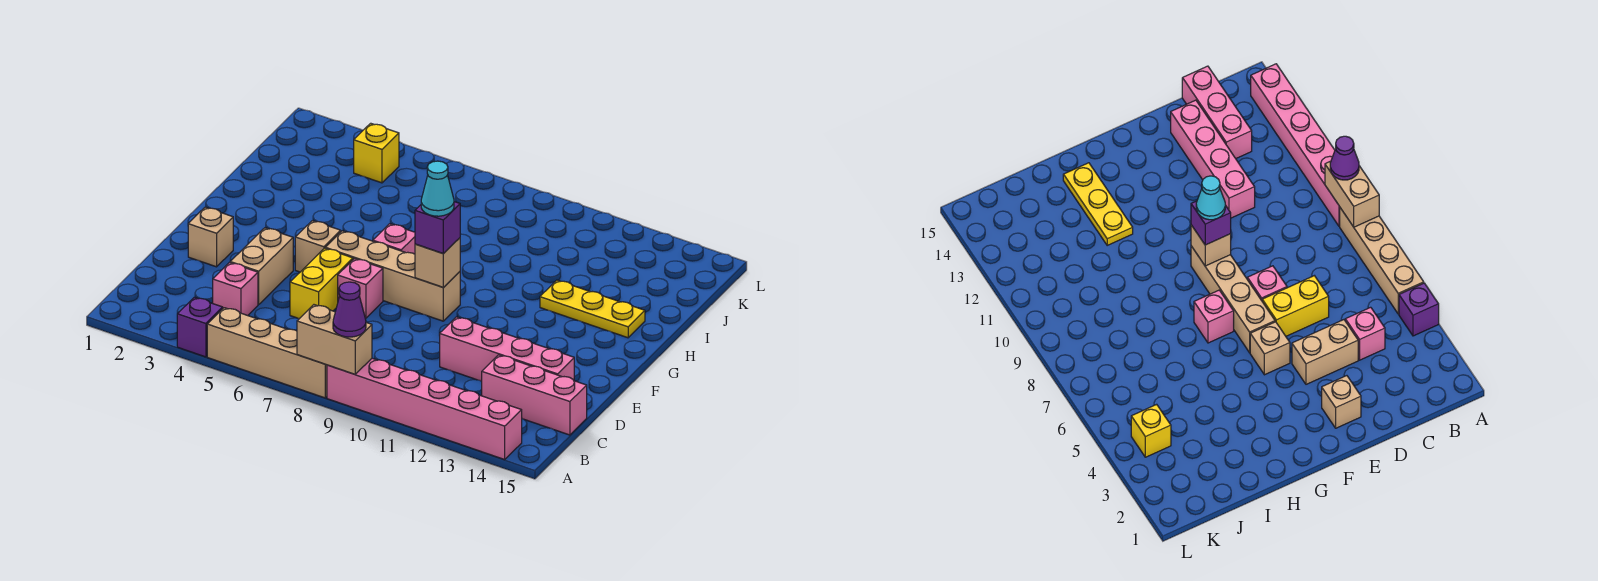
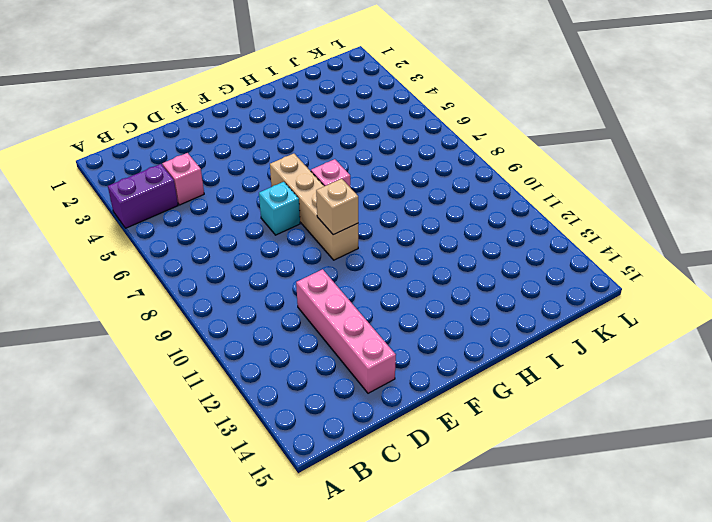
purple brick A4:B4 level 1 -> purple brick A4 level 1
cyan brick E7 level 1 -> pink brick E7 level 1
none -> tan brick A5:A8 level 1
none -> pink brick A9:A14 level 1
none -> pink brick C13:C15 level 1

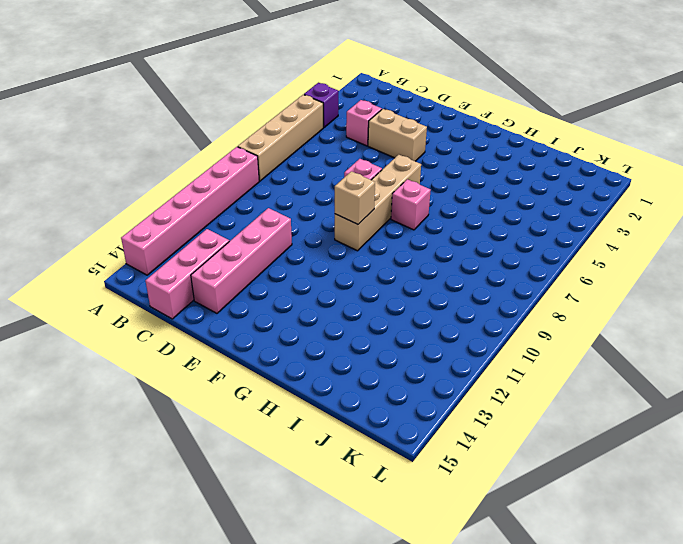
none -> yellow brick D6:E6 level 1
none -> tan brick E2 level 1
none -> tan brick F5 level 1

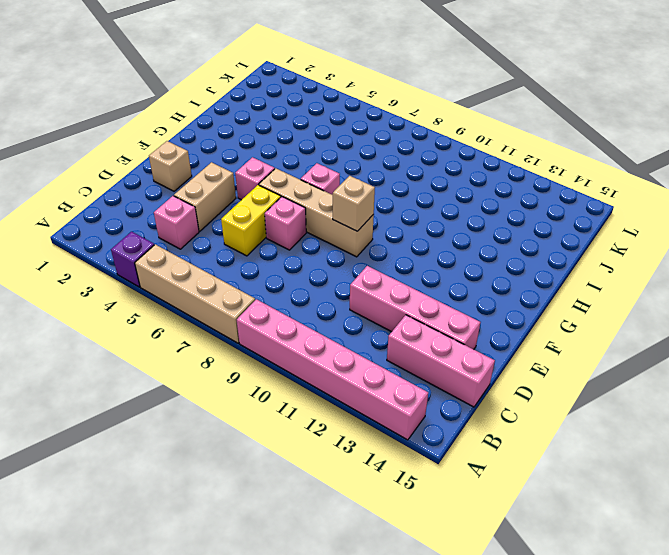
pink brick F5 level 1 -> tan brick F5 level 1
none -> yellow plate H12:H14 level 1
none -> yellow brick K4 level 1
none -> tan brick A8:A9 level 2

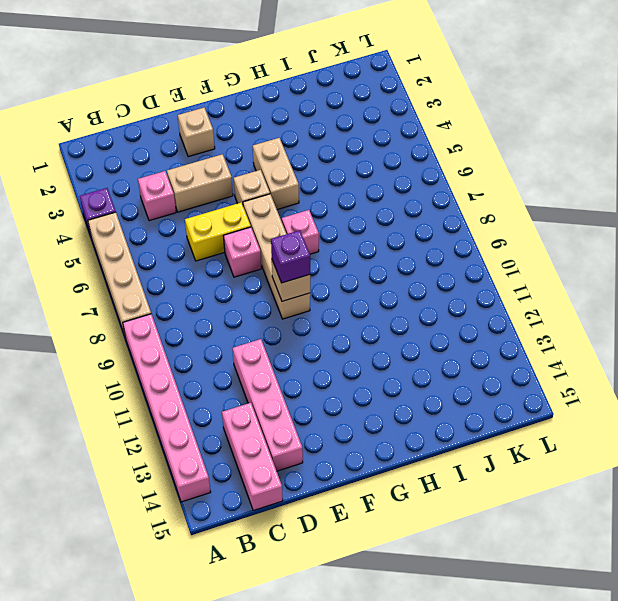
tan brick G4:G5 level 1 -> tan brick A8:A9 level 2
none -> yellow plate H12:H14 level 1
none -> yellow brick K4 level 1
none -> purple cone A9 level 3

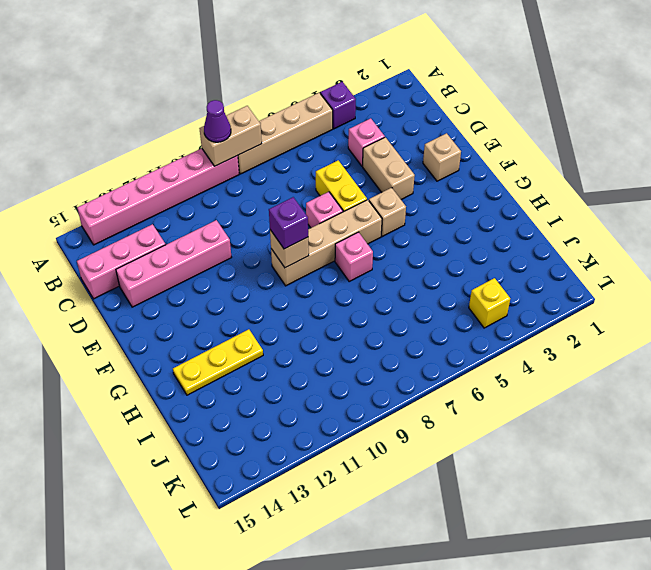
none -> cyan cone F9 level 4

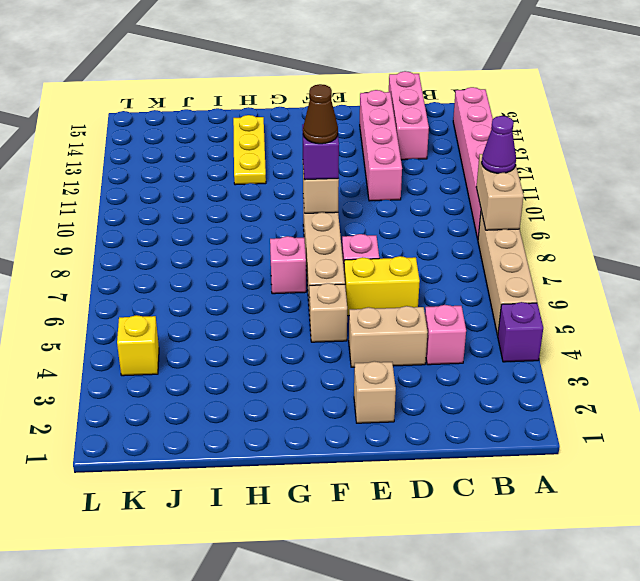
brown cone F9 level 4 -> cyan cone F9 level 4

